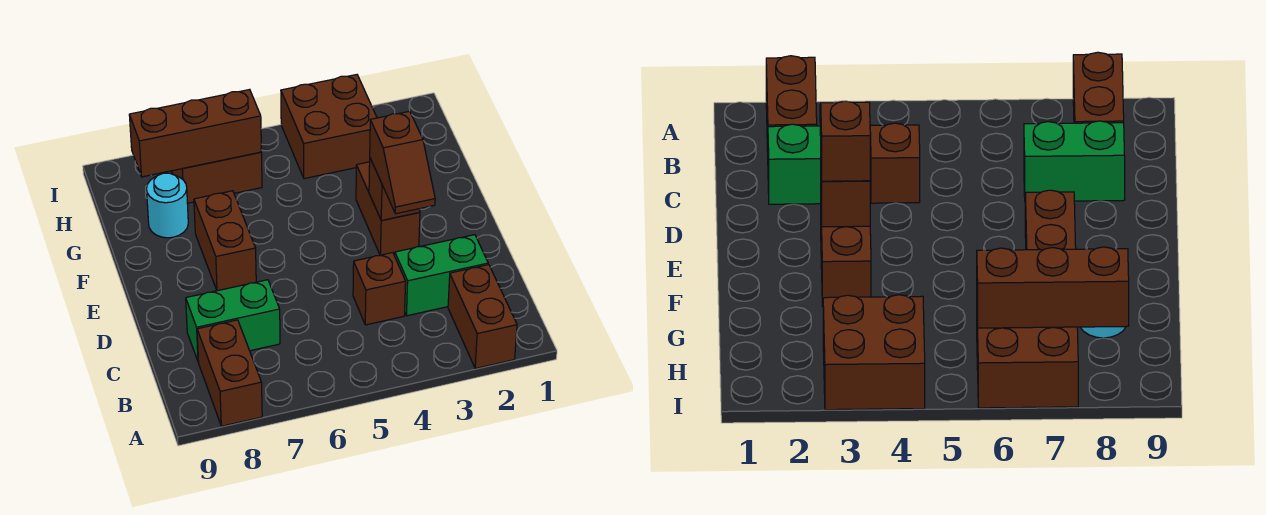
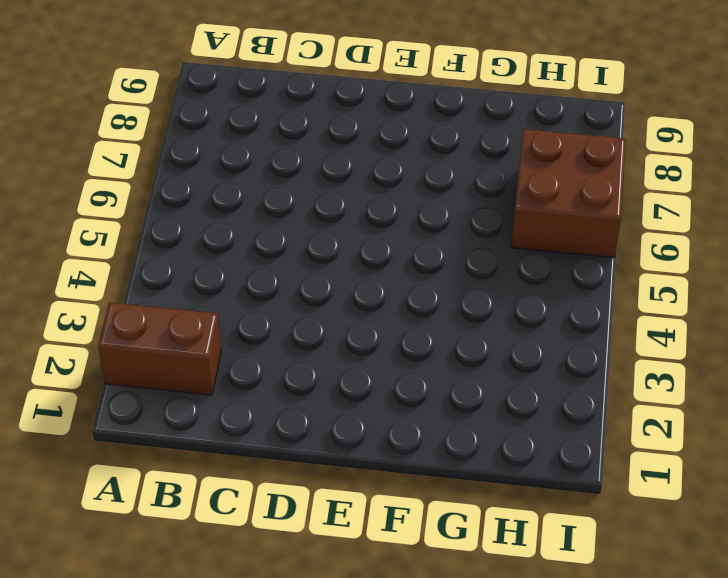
none -> brown brick A8:B8 level 1
none -> green brick C2:C3 level 1
none -> brown brick C4 level 1

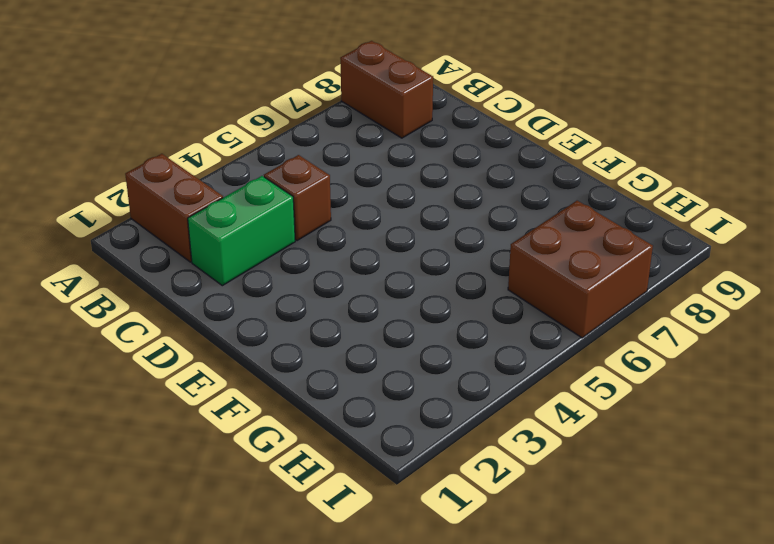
none -> green brick C7:C8 level 1
none -> brown brick E3:F3 level 1
none -> brown brick E7:F7 level 1

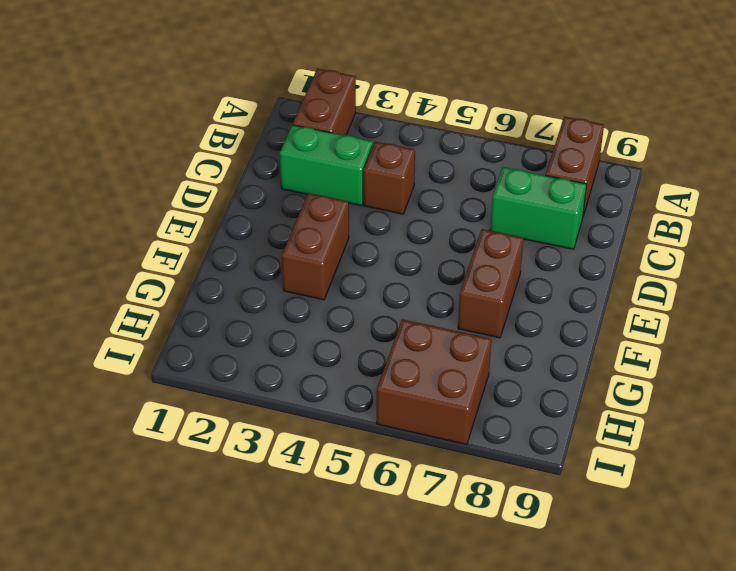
none -> cyan round brick G8 level 1
none -> brown brick H3:I4 level 1
none -> brown brick E3 level 2

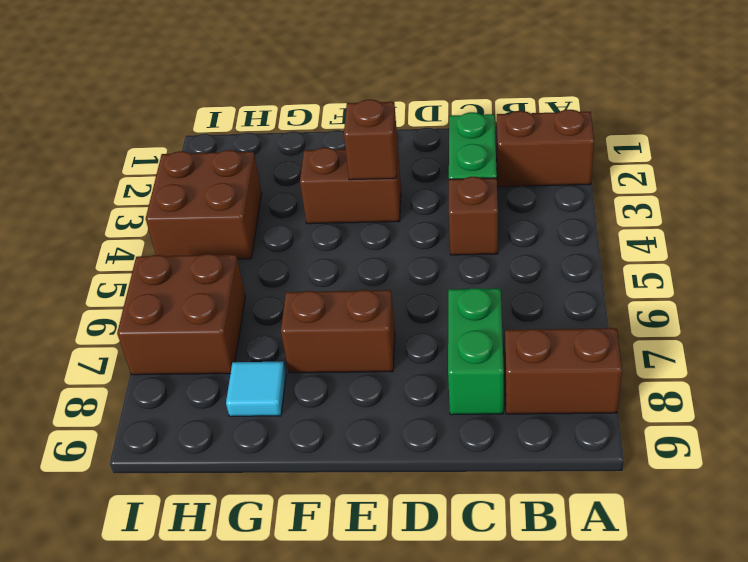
cyan tile G8 level 1 -> cyan round brick G8 level 1
none -> brown brick H6:H8 level 2
none -> brown slope D3:E3 level 3 top E

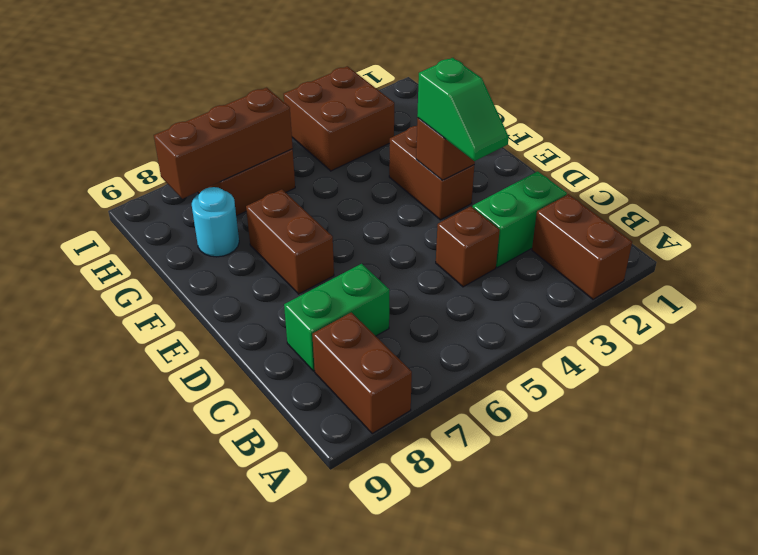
green slope D3:E3 level 3 top E -> brown slope D3:E3 level 3 top E

